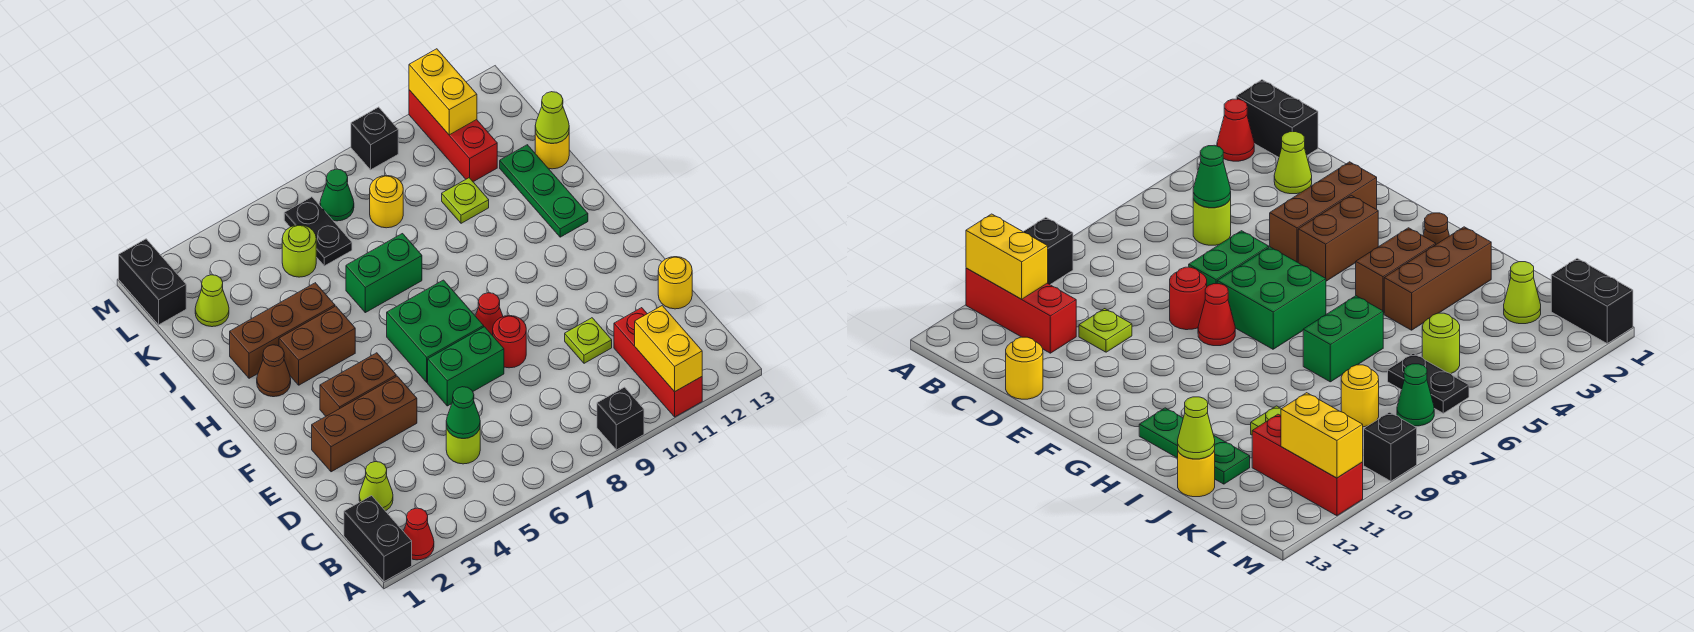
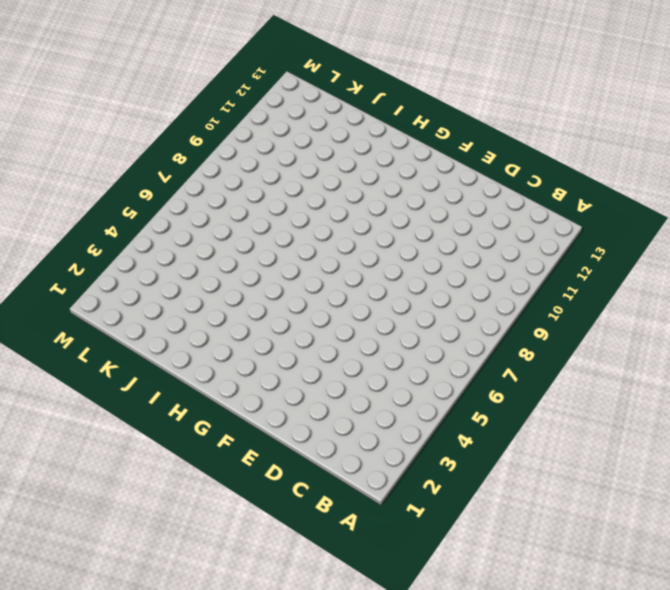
none -> black brick A1:B1 level 1
none -> red cone A2 level 1
none -> black brick A9 level 1
none -> red brick A11:C11 level 1

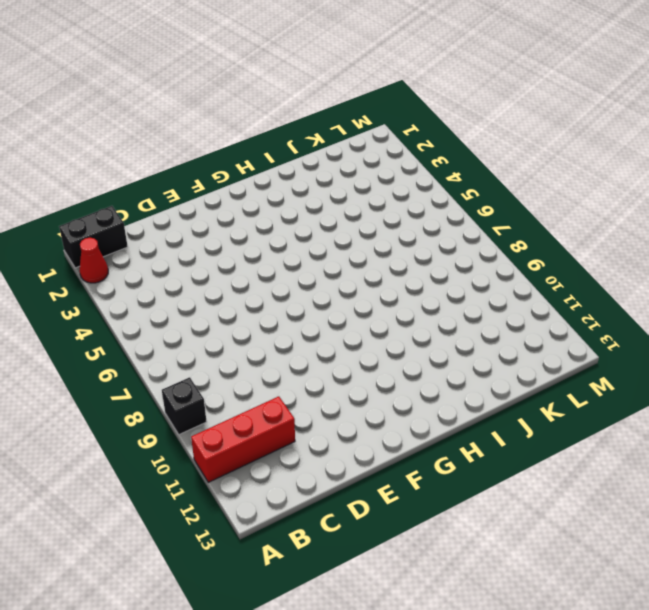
none -> lime cone C2 level 1
none -> lime round brick C5 level 1
none -> lime plate D10 level 1
none -> yellow round brick D13 level 1

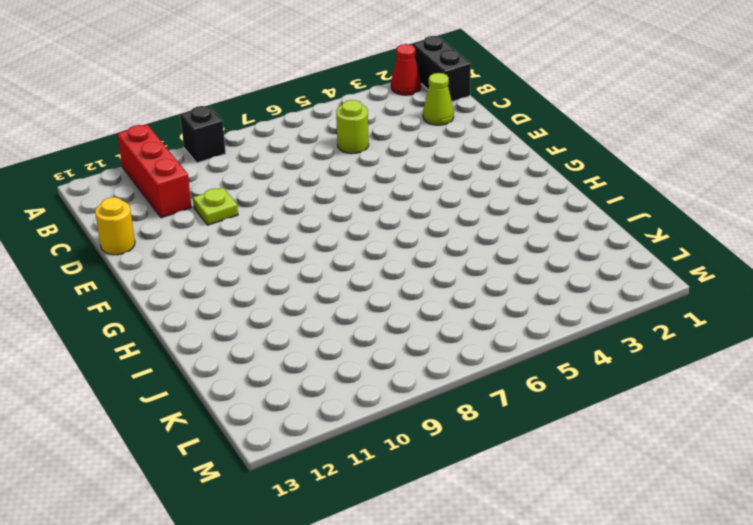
none -> brown brick E2:E4 level 1
none -> green brick E6:E7 level 1
none -> red round brick E8 level 1
none -> brown brick F3:F4 level 1

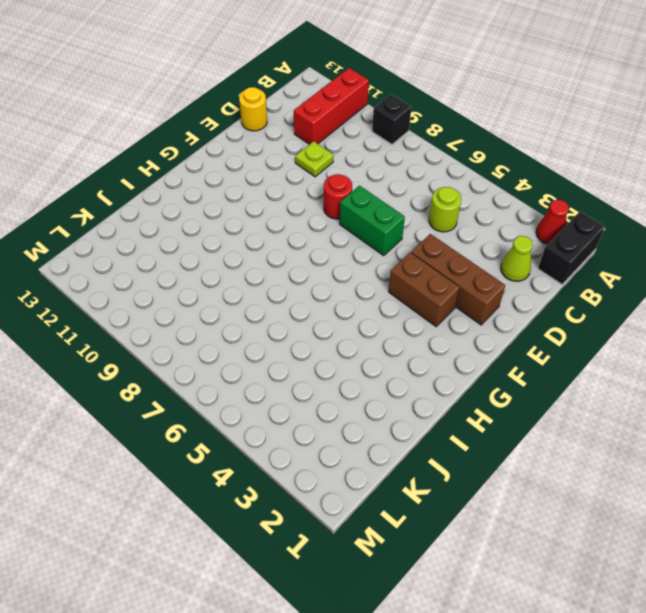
none -> green brick F6:G7 level 1
none -> red cone F8 level 1
none -> brown cone H2 level 1
none -> brown brick H3:H4 level 1

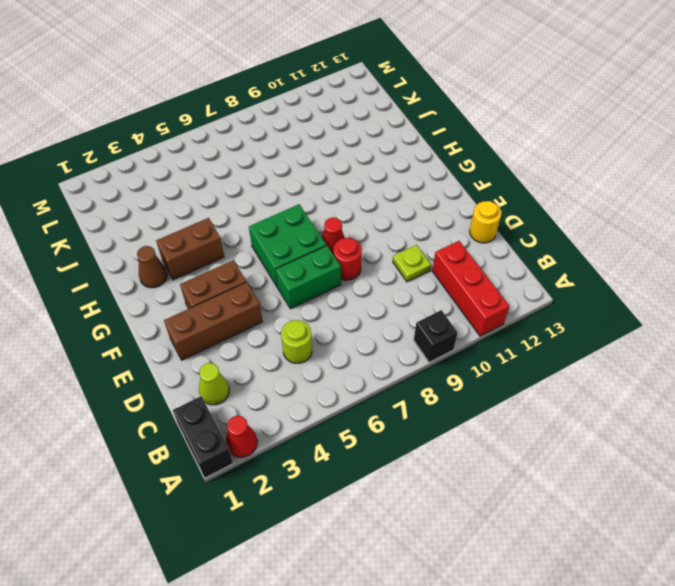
none -> green plate H12:J12 level 1
none -> brown brick I2:I4 level 1
none -> green brick I6:I7 level 1
none -> lime plate J10 level 1

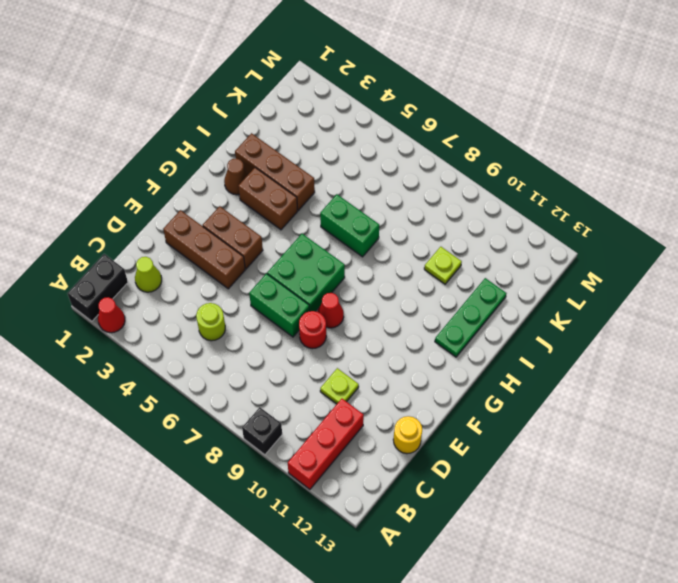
none -> yellow round brick J13 level 1
none -> lime cone K2 level 1
none -> lime round brick K5 level 1
none -> black plate K6:L6 level 1

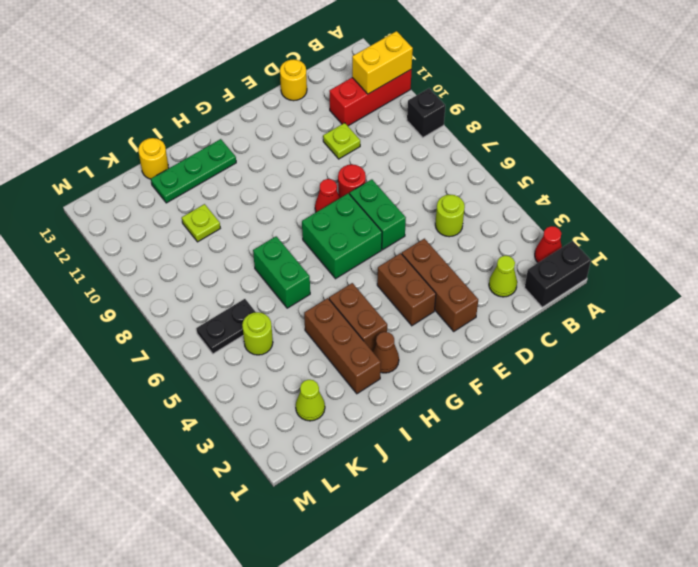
none -> yellow round brick K8 level 1
none -> red brick K11:M11 level 1
none -> black brick L1:M1 level 1
none -> green cone L7 level 1

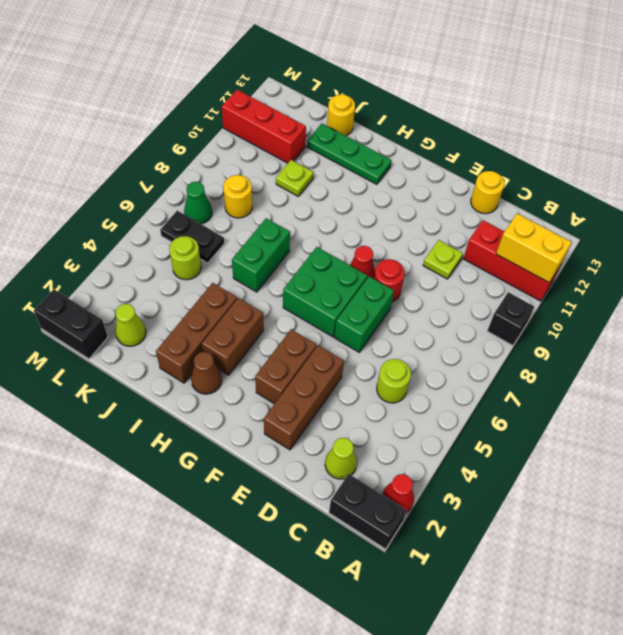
none -> black brick M9 level 1
none -> green cone C5 level 2
none -> lime cone J13 level 2
none -> yellow brick L11:M11 level 2

